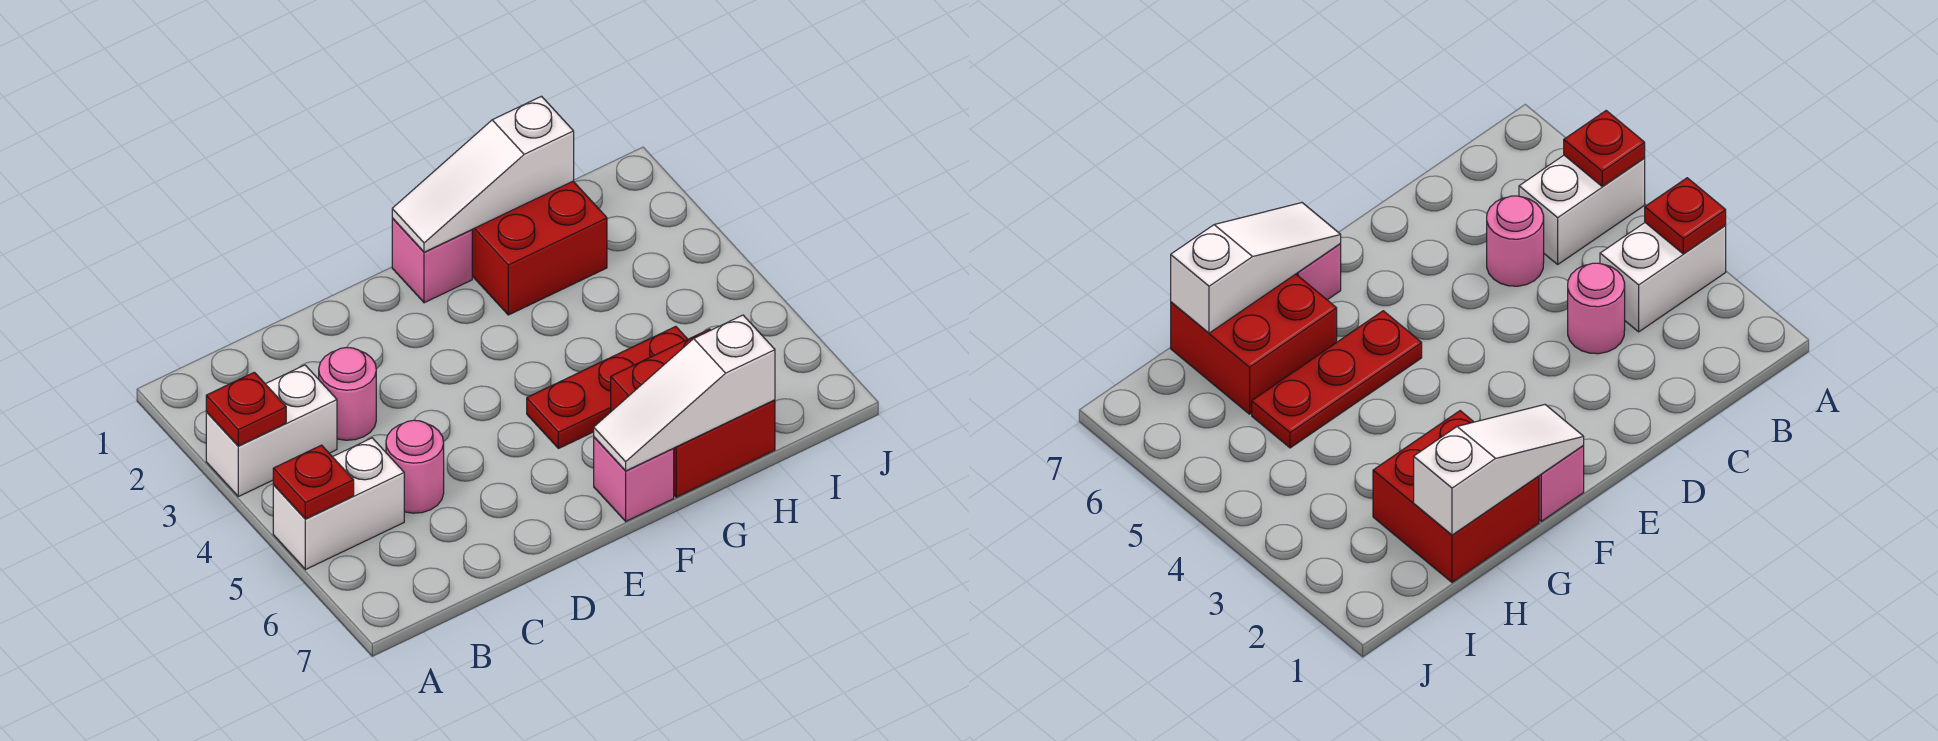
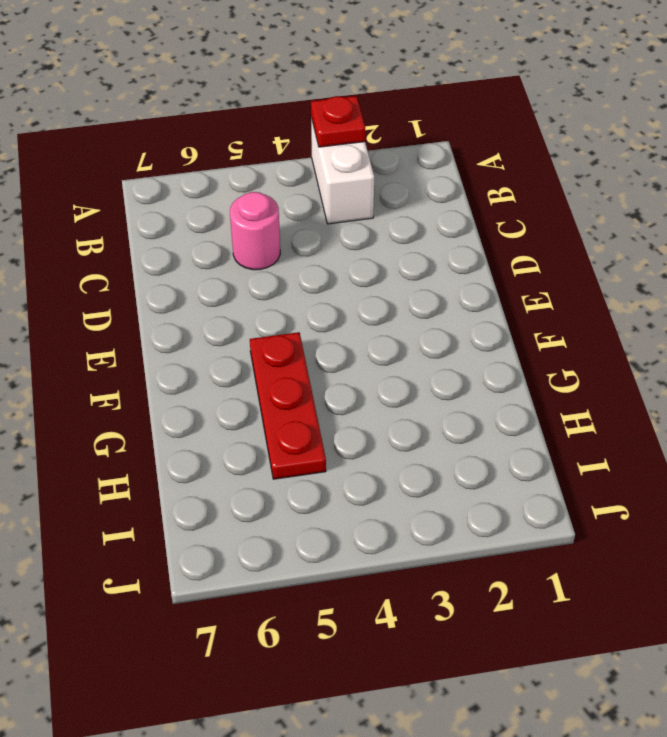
none -> white brick A5:B5 level 1
none -> pink round brick C3 level 1
none -> pink brick F1 level 1

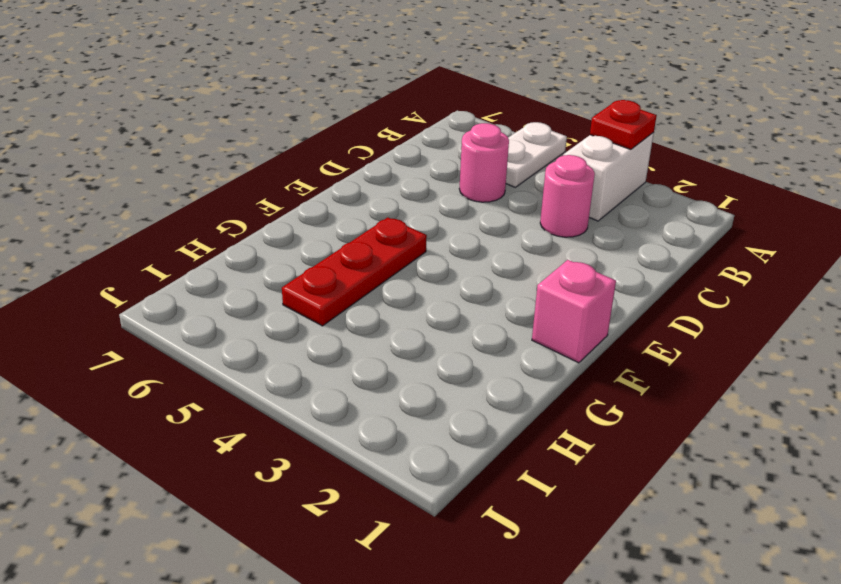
white plate A5:B5 level 1 -> white brick A5:B5 level 1
none -> pink brick F7 level 1
none -> red brick G1:H2 level 1
none -> red brick G6:H7 level 1

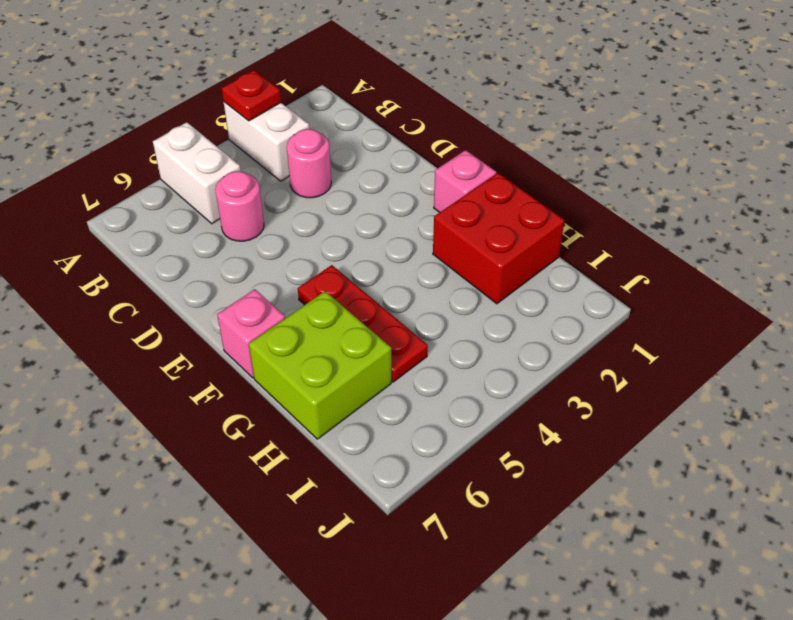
lime brick G6:H7 level 1 -> red brick G6:H7 level 1
none -> red plate A5 level 2
none -> white slope F1:H1 level 2 top H
none -> white slope F7:H7 level 2 top H

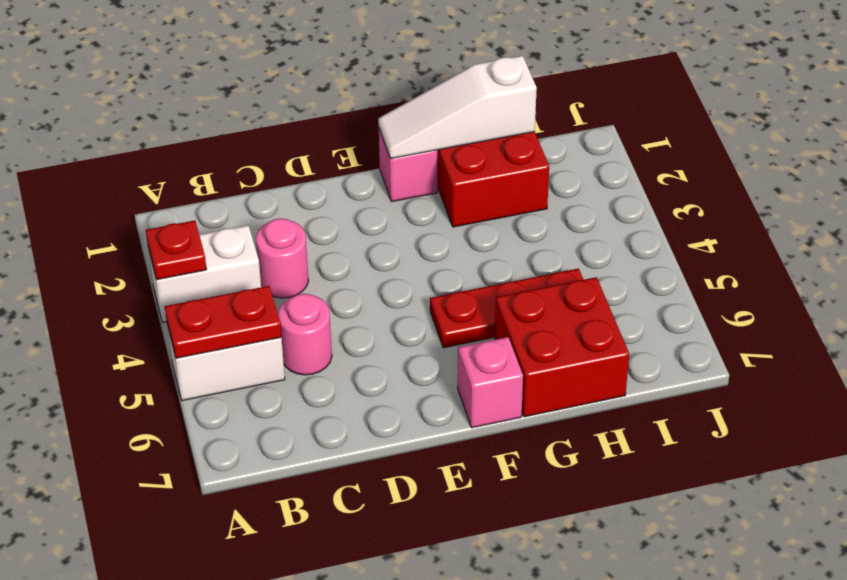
red plate A5:B5 level 2 -> red plate A5 level 2
none -> white slope F7:H7 level 2 top H

